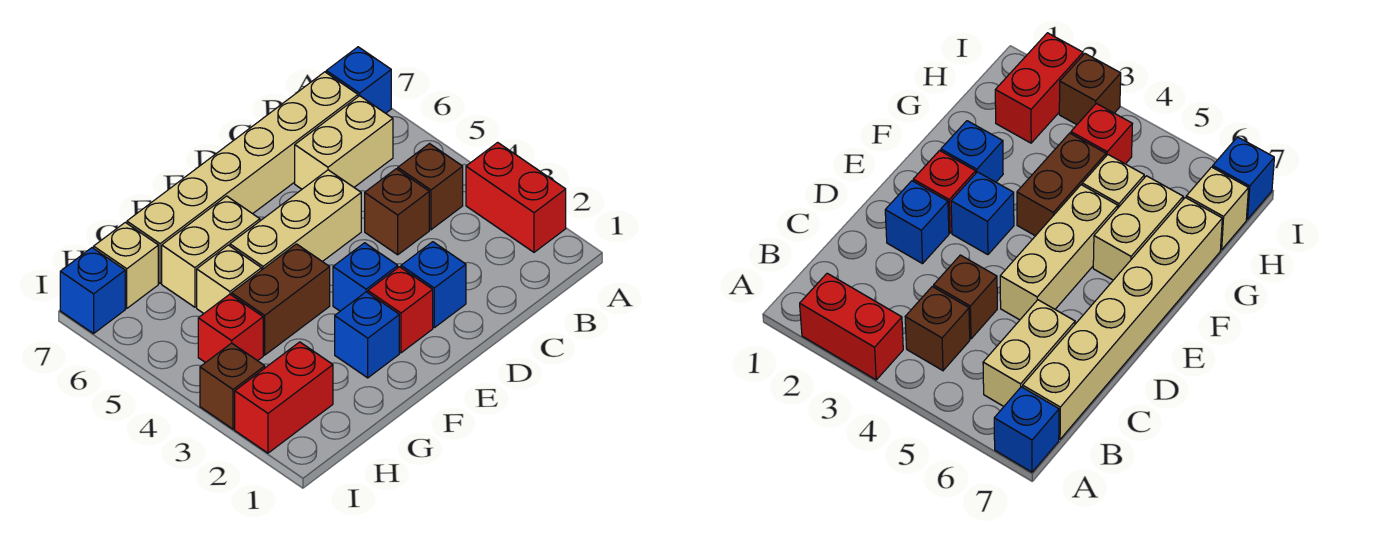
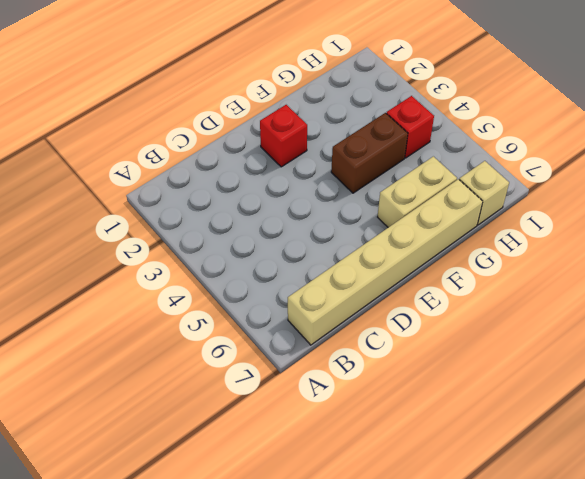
none -> red brick A2:A3 level 1
none -> blue brick A7 level 1
none -> brown brick B4 level 1

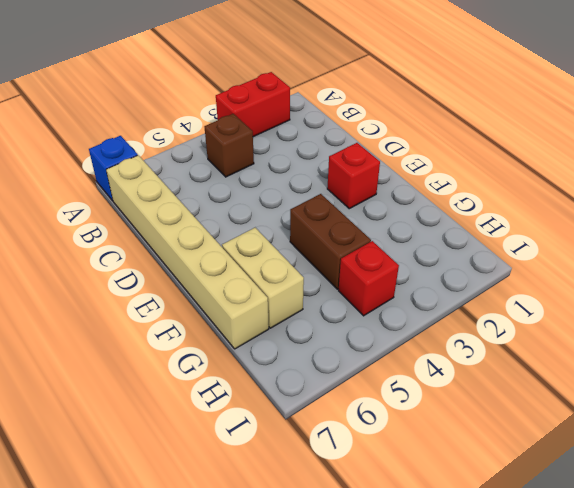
none -> tan brick B6:C6 level 1
none -> brown brick C4 level 1
none -> blue brick D2 level 1

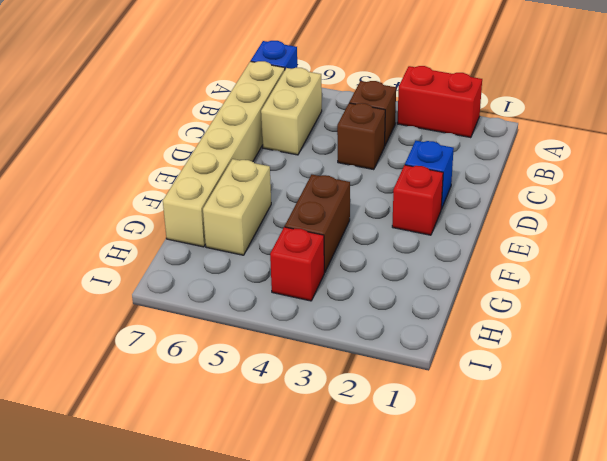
none -> tan brick D5:F5 level 1
none -> blue brick E3 level 1
none -> blue brick F2 level 1

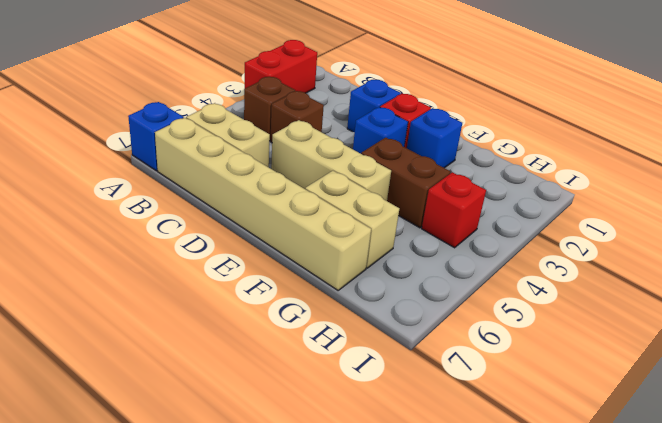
none -> tan brick G5 level 1
none -> red brick H2:I2 level 1
none -> tan brick H7 level 1

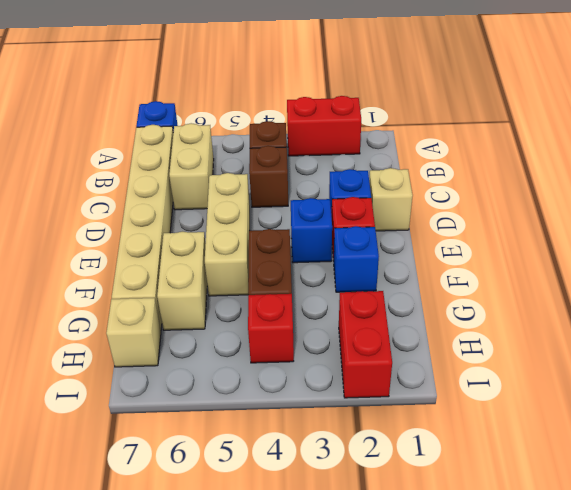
tan brick D1 level 1 -> tan brick G5 level 1
none -> brown brick I3 level 1
none -> blue brick I7 level 1

